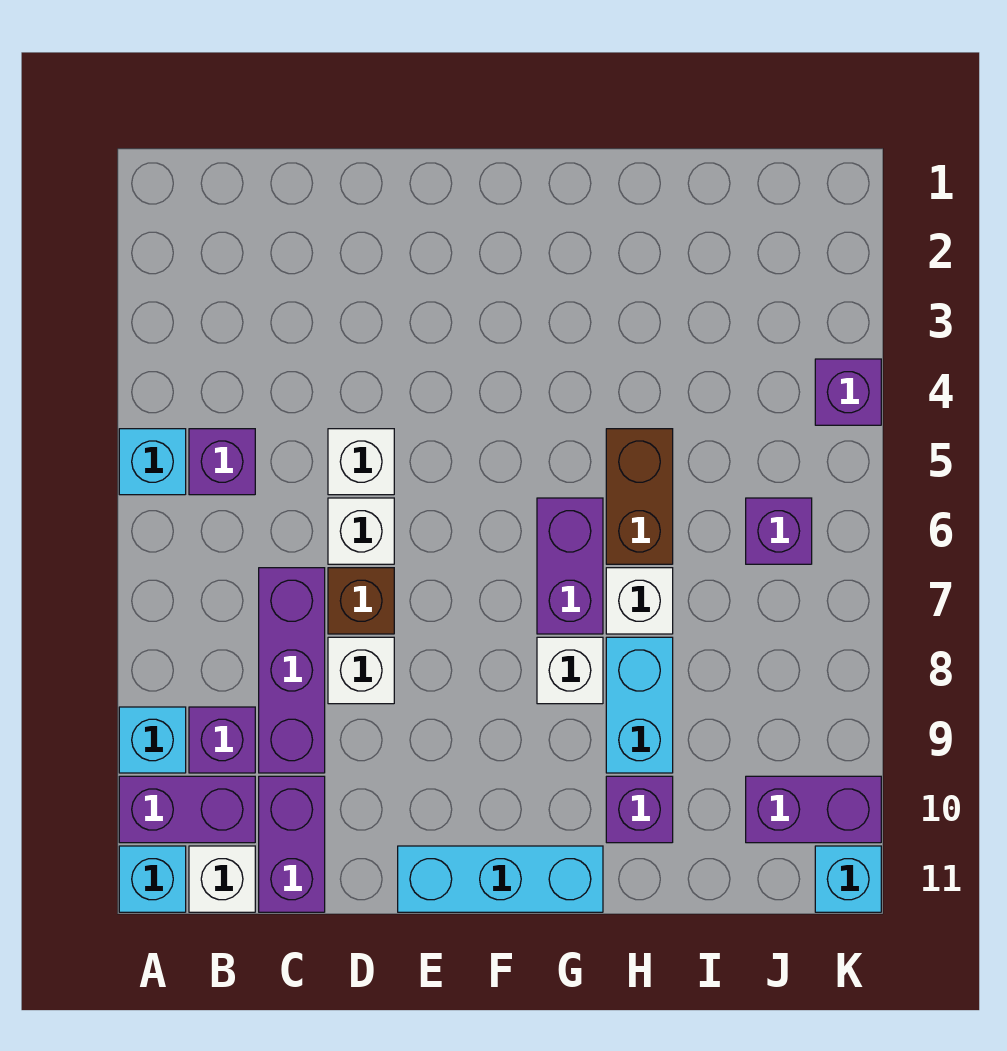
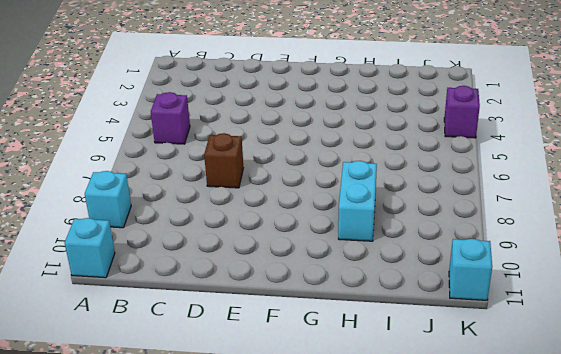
none -> cyan brick A5 level 1
none -> purple brick A10:B10 level 1
none -> purple brick B9 level 1

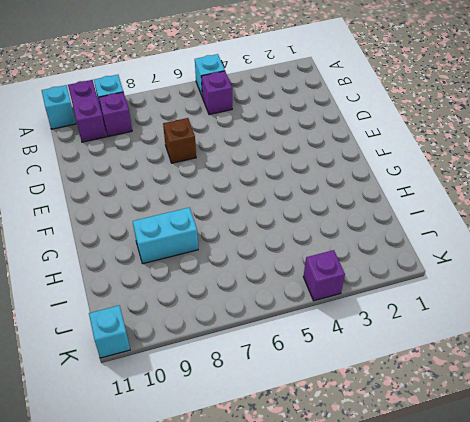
none -> white brick B11 level 1
none -> purple brick C7:C9 level 1
none -> purple brick C10:C11 level 1

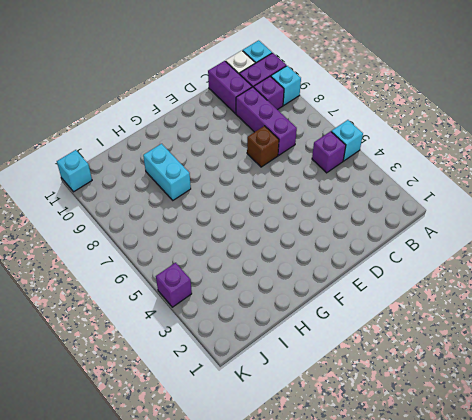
none -> white brick D5 level 1
none -> white brick D6 level 1
none -> white brick D8 level 1

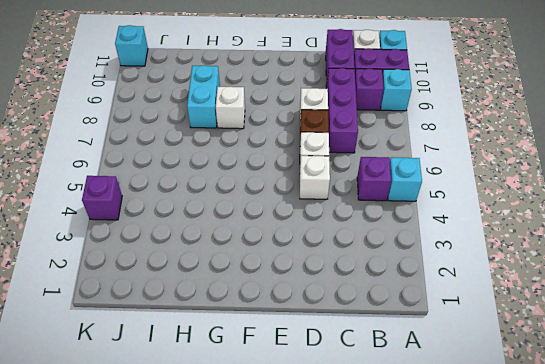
none -> cyan brick E11:G11 level 1
none -> purple brick G6:G7 level 1
none -> brown brick H5:H6 level 1

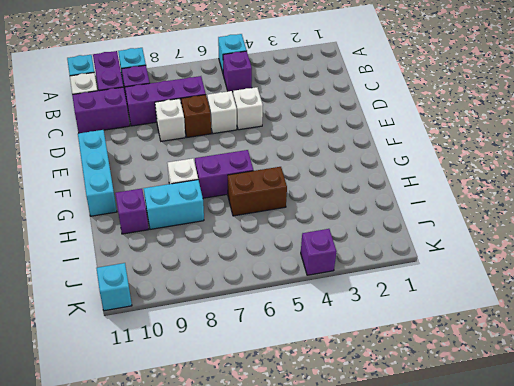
none -> white brick H7 level 1
none -> purple brick J6 level 1
none -> purple brick J10:K10 level 1

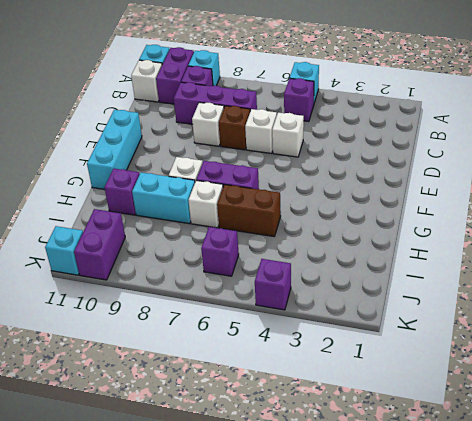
none -> purple brick C10:C11 level 1

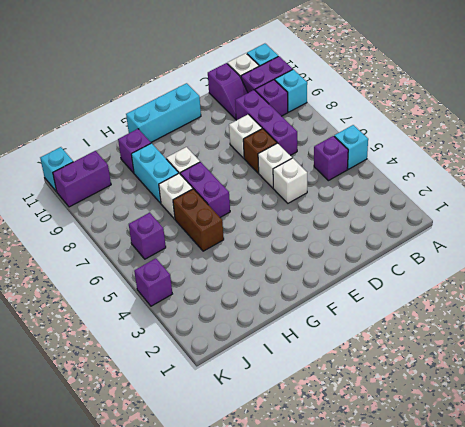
purple slope C10:C11 level 1 top 11 -> purple brick C10:C11 level 1

